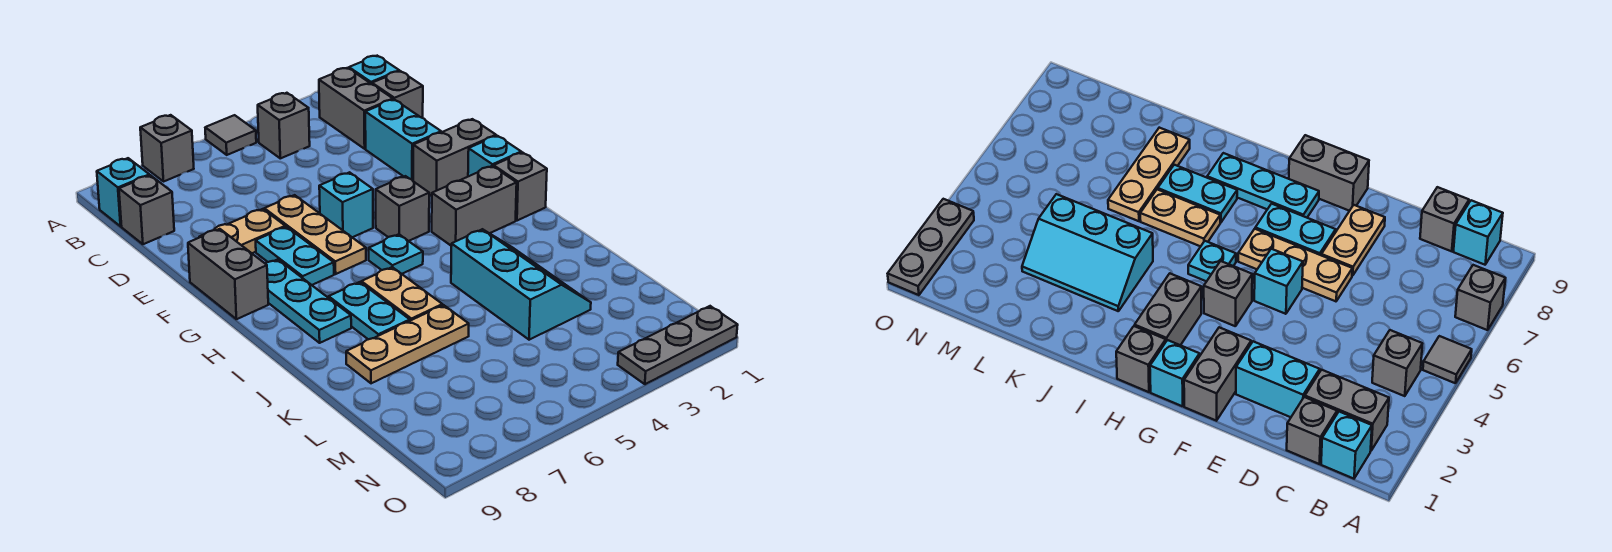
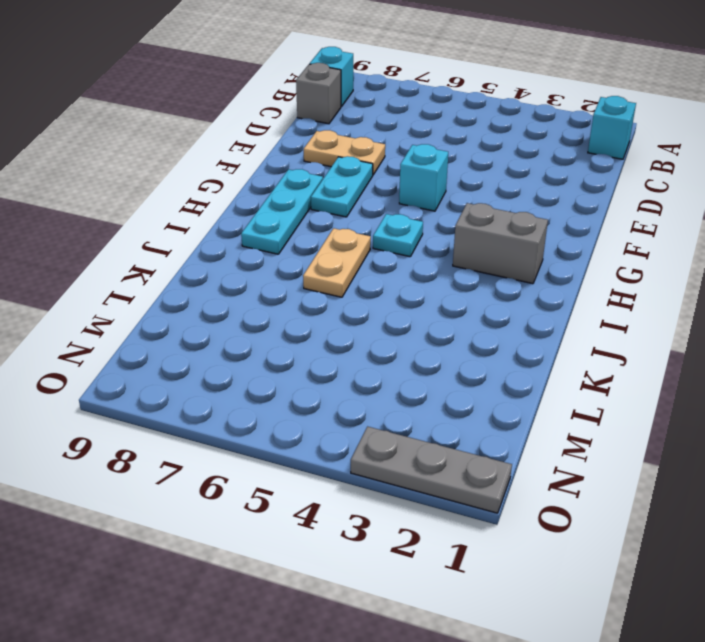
none -> grey tile A5 level 1
none -> grey brick A7 level 1
none -> grey brick B2:C2 level 1

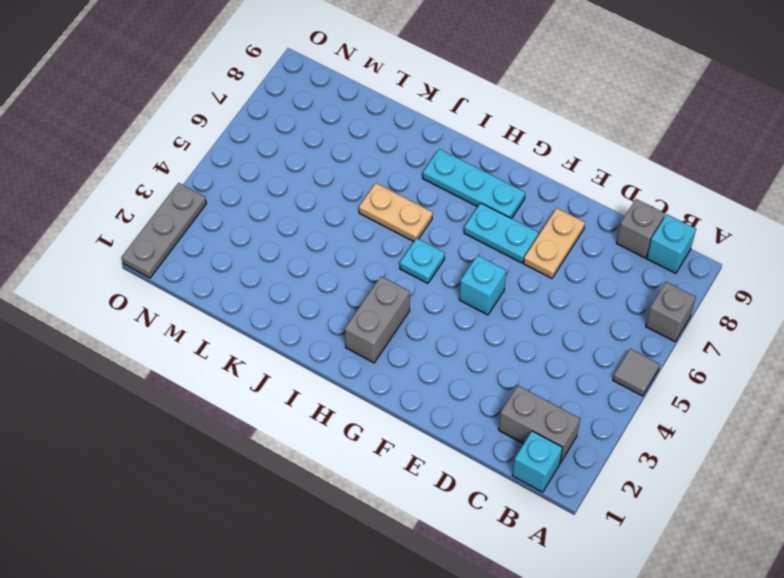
none -> grey brick B4 level 1
none -> grey brick C1 level 1
none -> cyan brick D2:E2 level 1

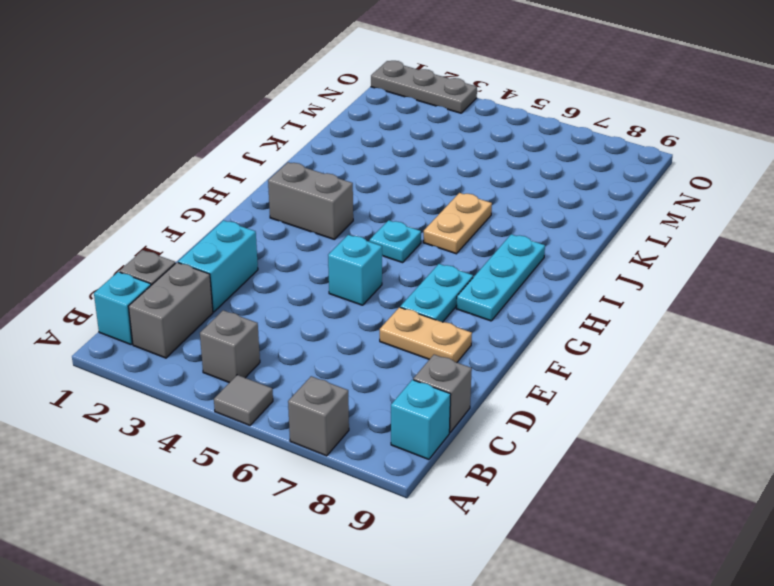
none -> tan plate E6:G6 level 1
none -> grey brick F1:F2 level 1
none -> grey brick F9:G9 level 1

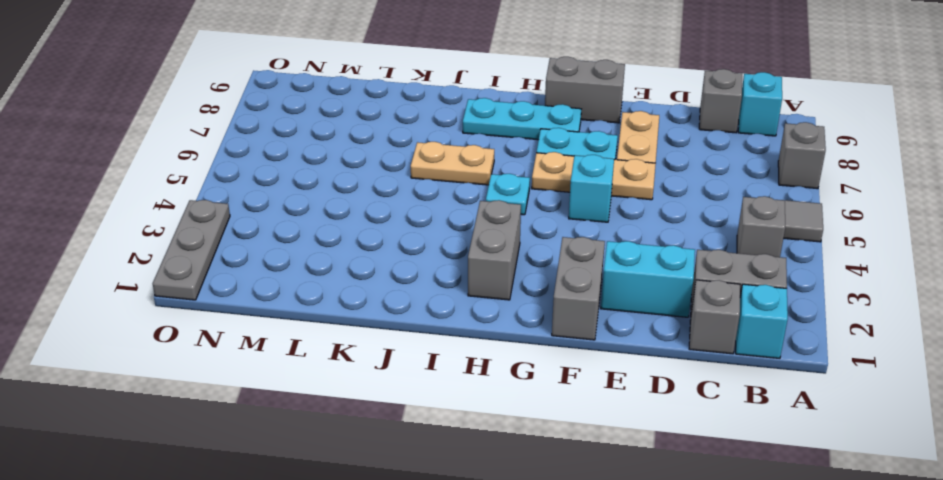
none -> cyan brick G1 level 1
none -> grey brick G4 level 1
none -> grey brick H1 level 1

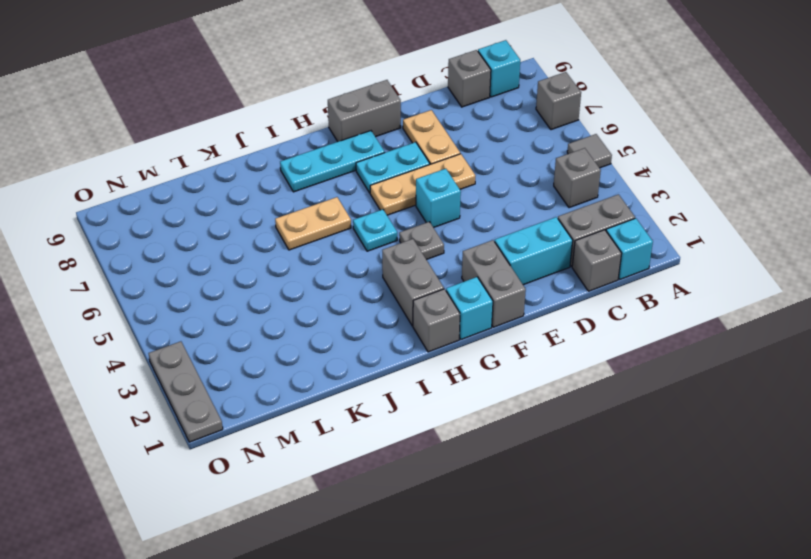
grey plate G4 level 1 -> grey brick G4 level 1
none -> cyan plate I7:J7 level 1
none -> cyan slope J3:L4 level 1 top 4
none -> tan plate K6:K8 level 1

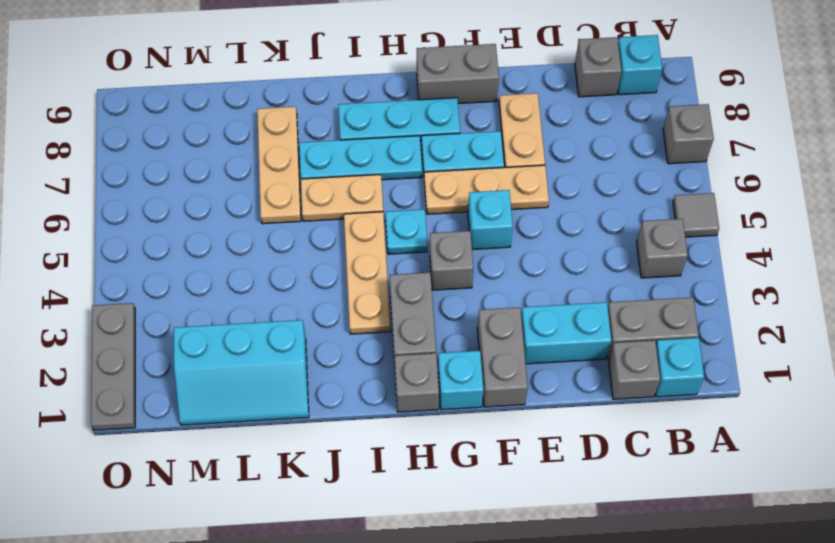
cyan plate H7:J7 level 1 -> cyan plate I7:J7 level 1
tan plate I3:I5 level 1 -> none
cyan slope K1:M2 level 1 top 2 -> cyan slope J3:L4 level 1 top 4

